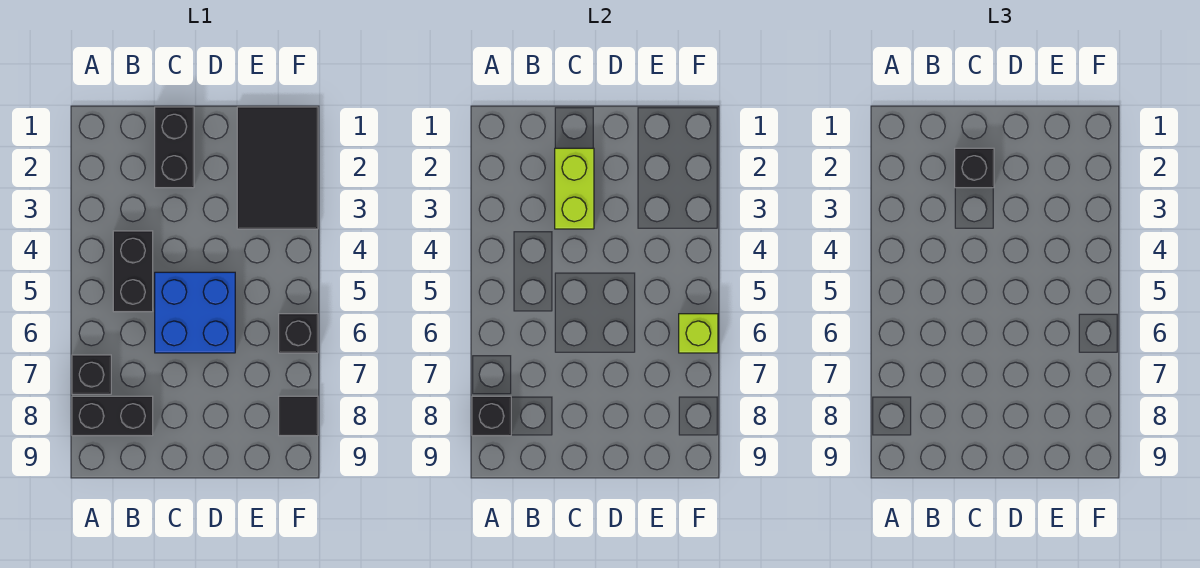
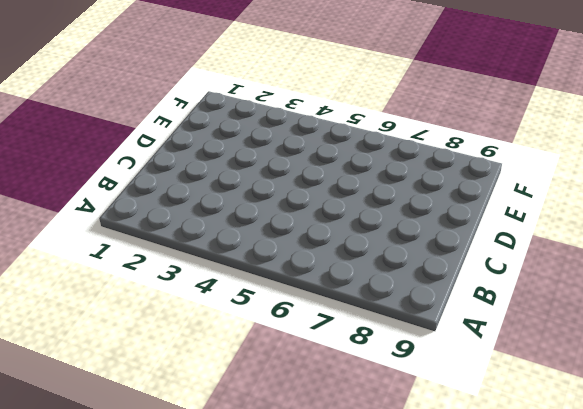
none -> black brick A7 level 1
none -> black brick A8:B8 level 1
none -> black brick B4:B5 level 1

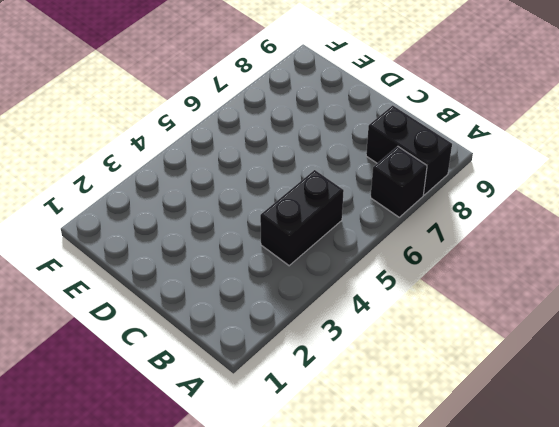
none -> black brick C1:C2 level 1
none -> blue brick C5:D6 level 1
none -> black tile E1:F3 level 1

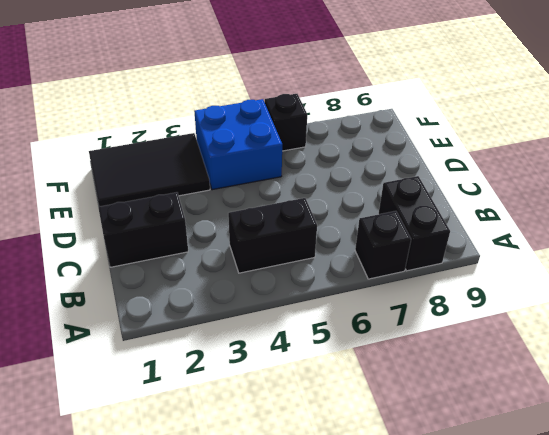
blue brick E4:F5 level 1 -> blue brick C5:D6 level 1
none -> black tile F8 level 1
none -> black brick A8 level 2
none -> lime brick C2:C3 level 2

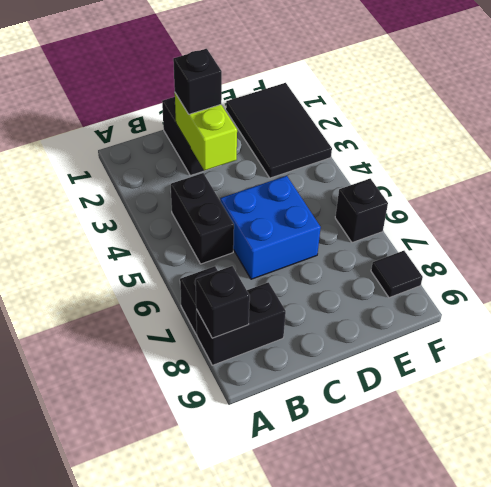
none -> lime brick F6 level 2

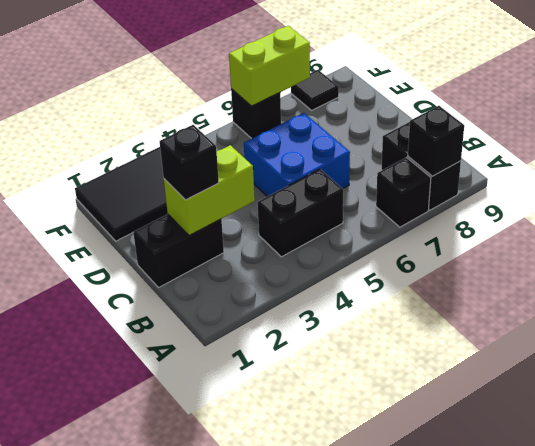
lime brick F6:F7 level 2 -> lime brick F6 level 2

